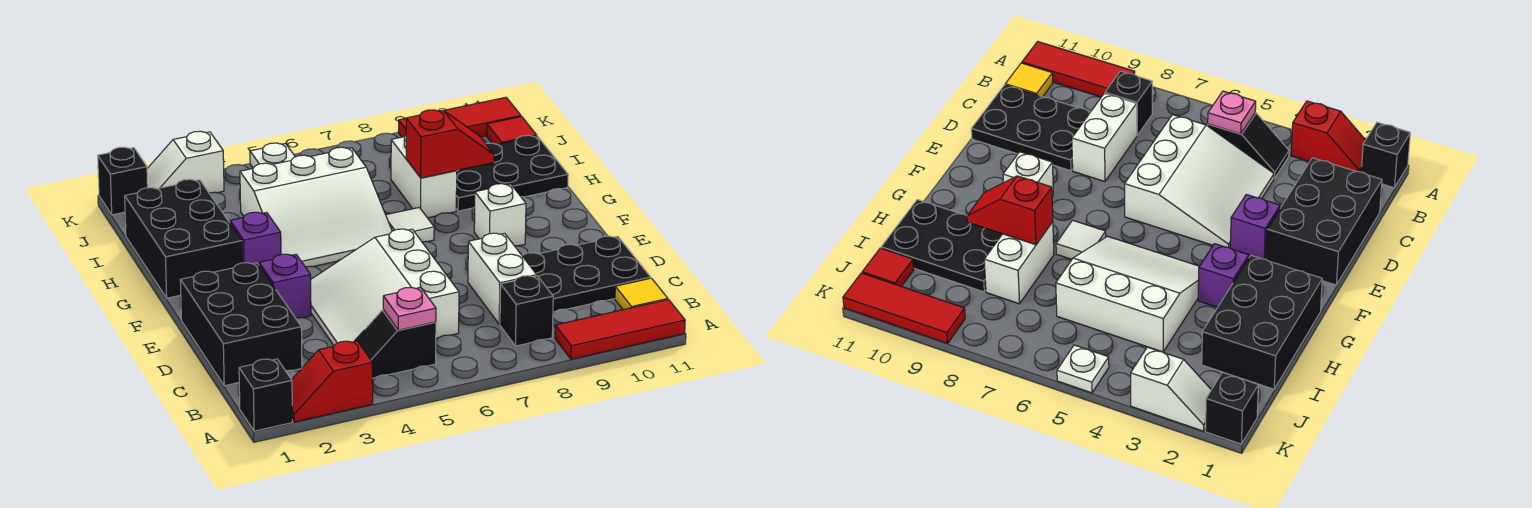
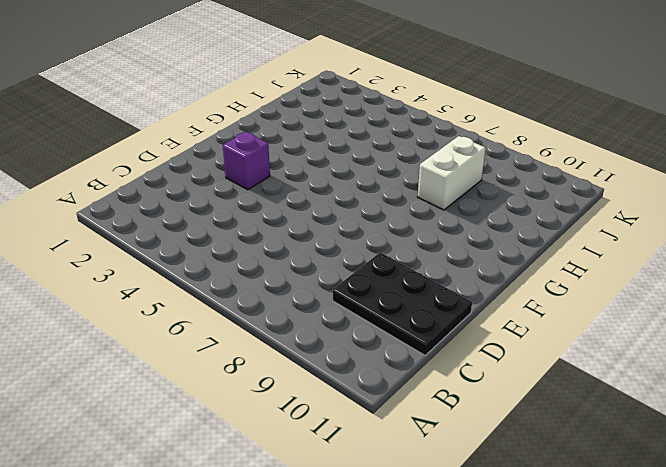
none -> black brick A1 level 1
none -> red slope A2:A3 level 1 top 3
none -> red tile A9:A11 level 1

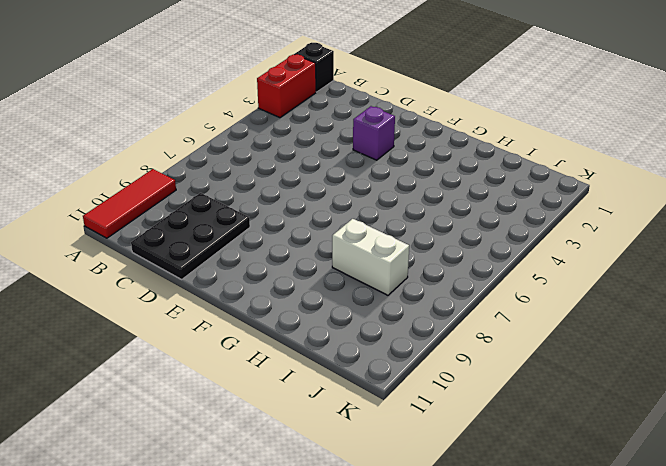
red brick A2:A3 level 1 -> red slope A2:A3 level 1 top 3
none -> black slope B4:B5 level 1 top 5
none -> black brick B8 level 1
none -> yellow tile B11 level 1

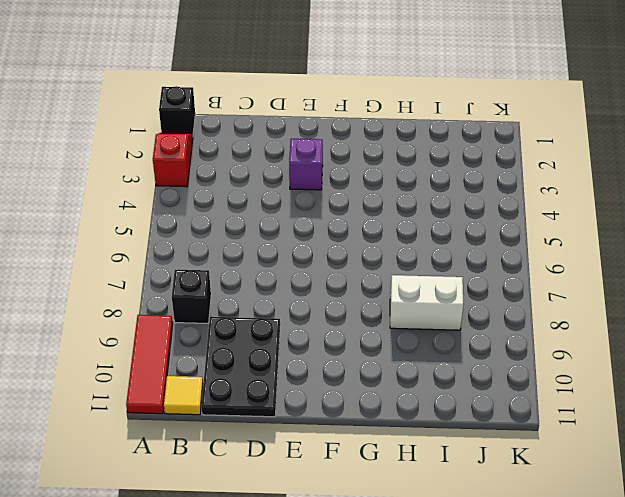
none -> black slope B4:B5 level 1 top 5
none -> black brick C1:E2 level 1
none -> white slope C4:E6 level 1 top 6

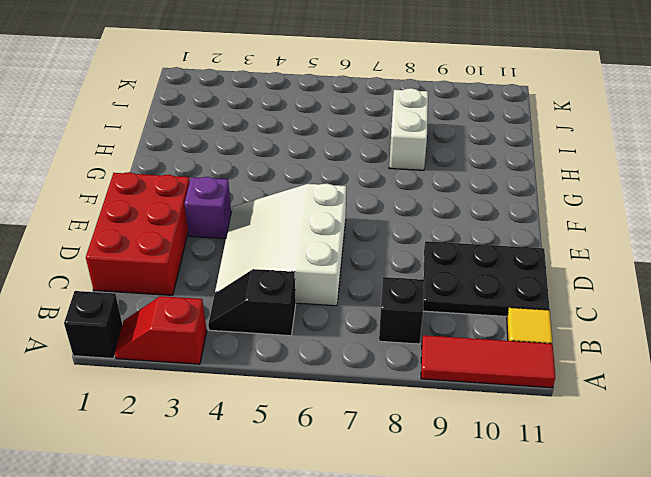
red brick C1:E2 level 1 -> black brick C1:E2 level 1
none -> white brick C8:D8 level 1
none -> white brick F9 level 1
none -> black brick G1:I2 level 1

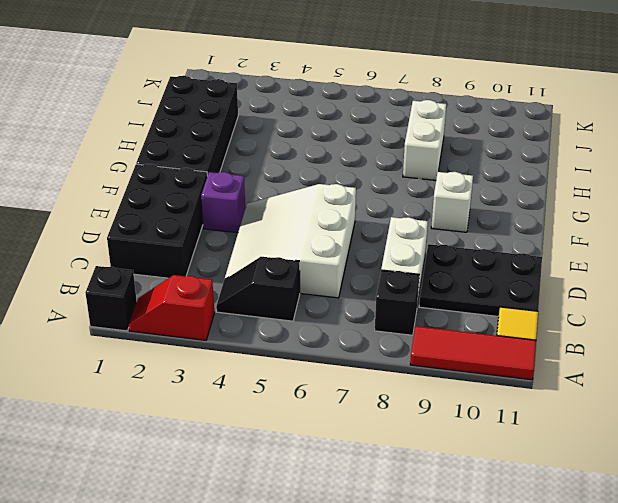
black brick F1:I2 level 1 -> black brick G1:I2 level 1
none -> purple brick G3 level 1
none -> white slope G4:I6 level 1 top I
none -> white tile G7 level 1

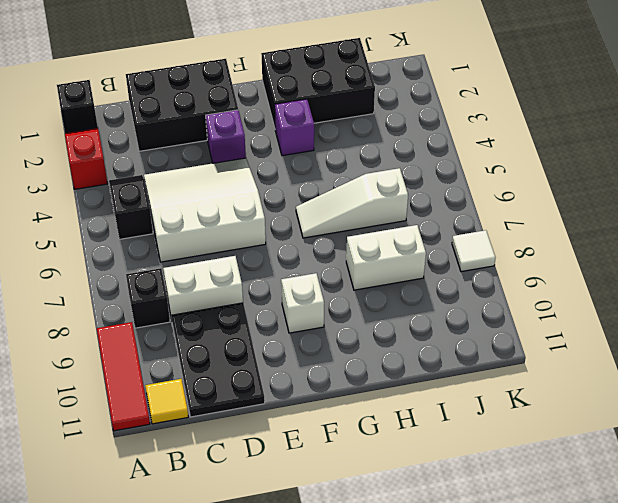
white slope G6:I6 level 1 top I -> white slope G4:I6 level 1 top I
white tile K8 level 1 -> white tile G7 level 1
none -> black plate H9:I11 level 1
none -> red tile J11 level 1
none -> black brick K1 level 1

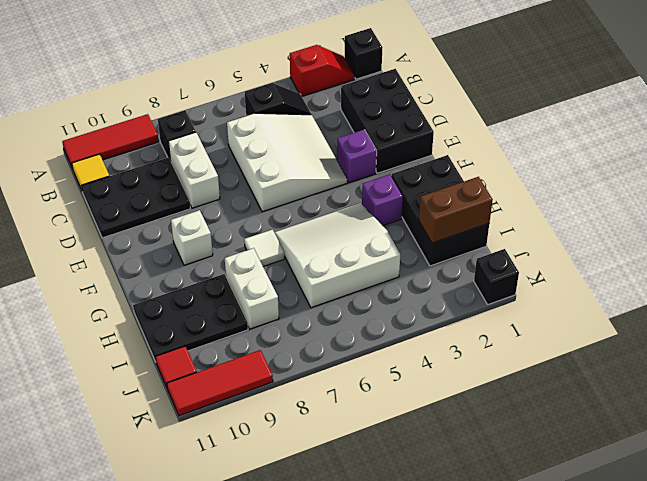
brown brick I1:I2 level 2 -> none
none -> white slope K2:K3 level 1 top 3
none -> white plate K5 level 1
none -> pink plate B5 level 2

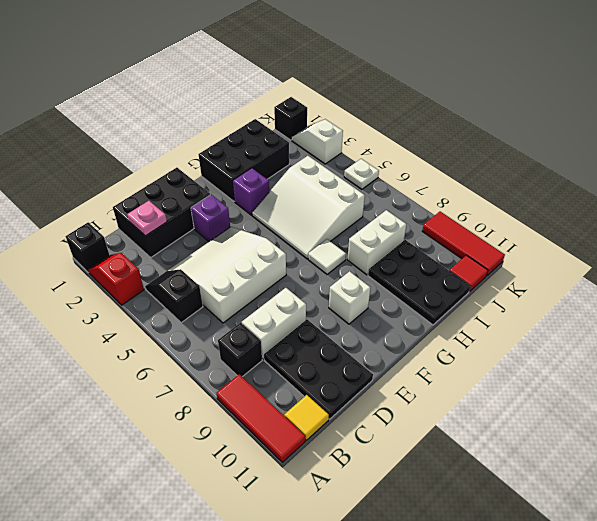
pink plate C2 level 2 -> pink plate B5 level 2
none -> red slope H8:H9 level 2 top 8

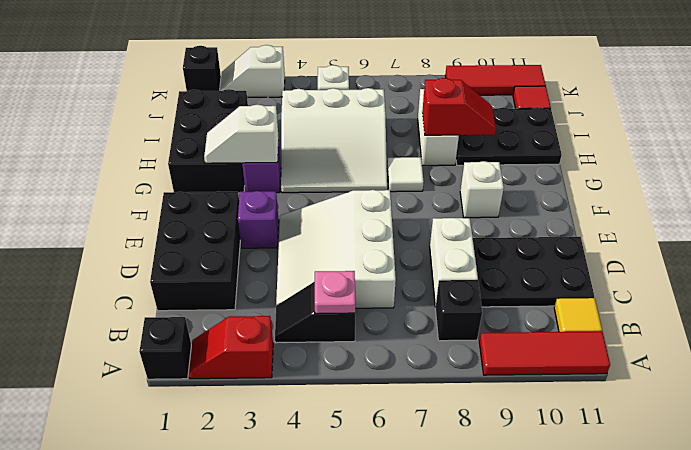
white slope G2:G3 level 2 top 3 -> none

